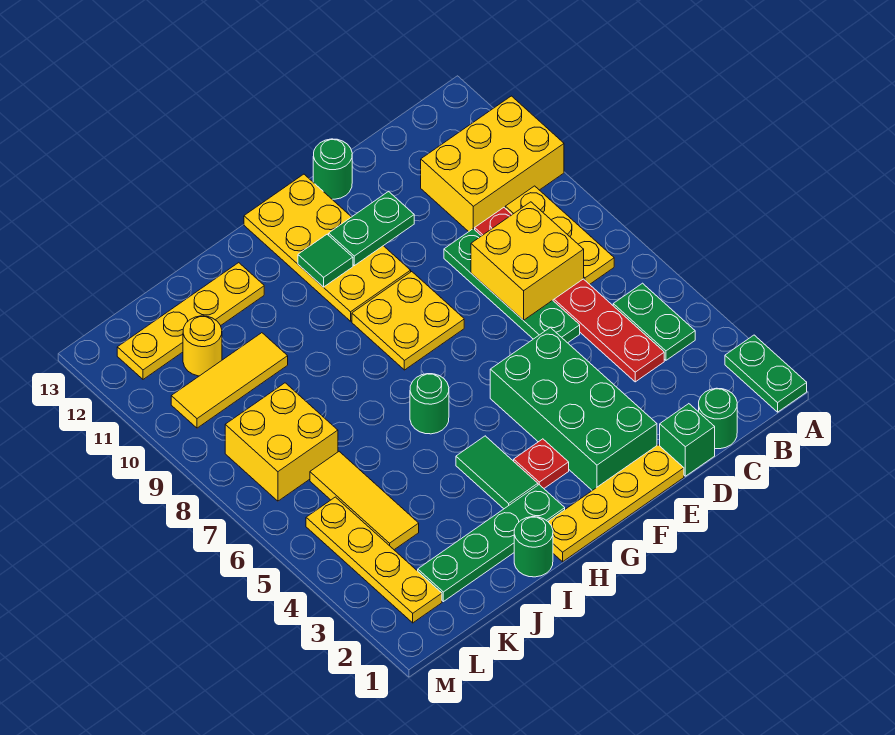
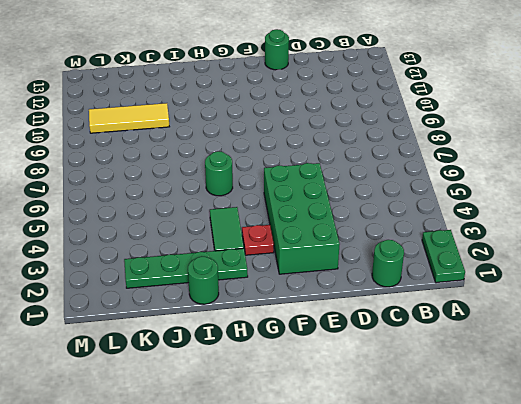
none -> yellow brick A10:C11 level 1
none -> green plate B4:B5 level 1
none -> yellow plate B7:B9 level 1

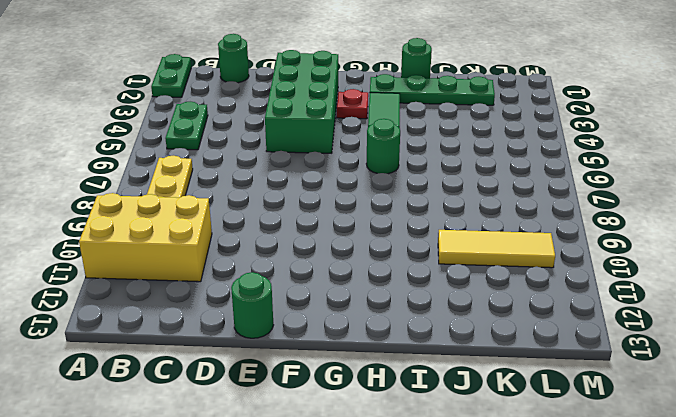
none -> red plate C4:C9 level 1
none -> green brick D1 level 1
none -> green plate D6:D9 level 1

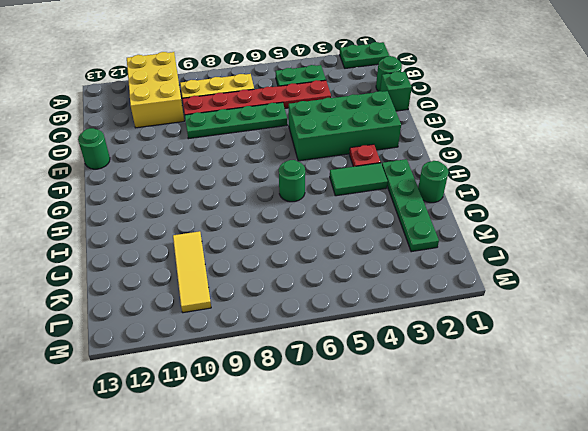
none -> yellow plate E1:H1 level 1
none -> yellow plate F8:G9 level 1
none -> yellow plate F10:G13 level 1

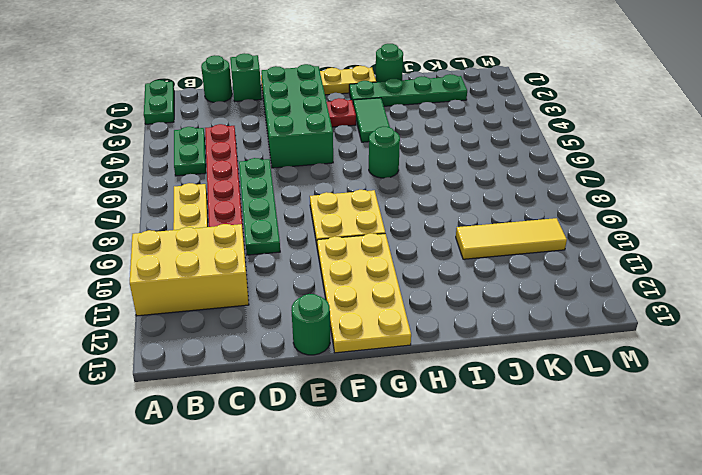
none -> yellow plate I12:L12 level 1
none -> yellow tile K4:K6 level 1
none -> yellow brick K7:L8 level 1

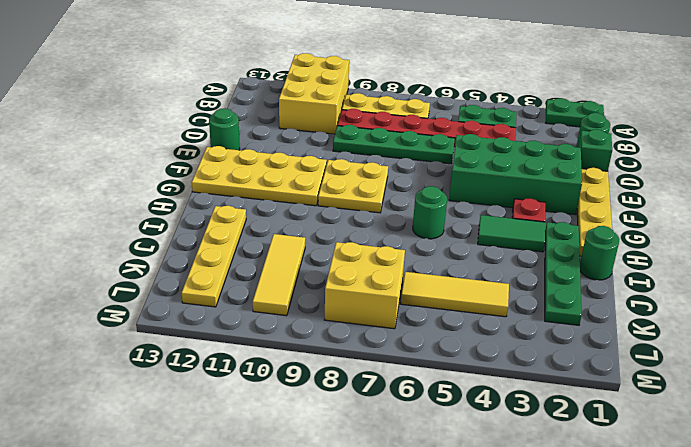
none -> yellow round brick K11 level 1
none -> yellow plate L2:L5 level 1
none -> yellow brick C7:D8 level 2

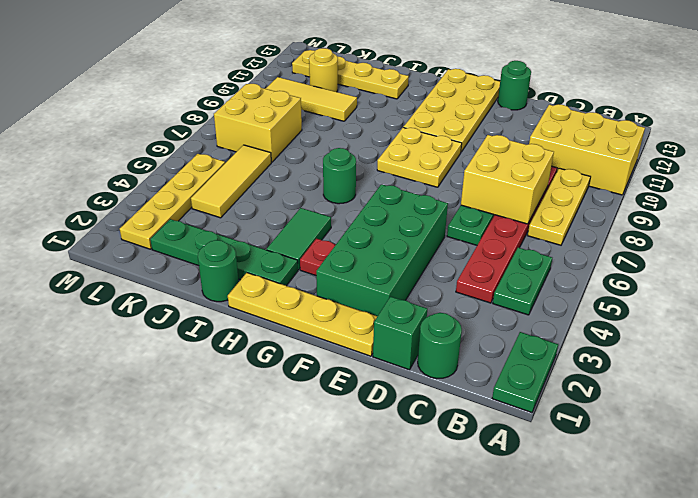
none -> green plate E11:F11 level 2
none -> green tile G11 level 2

